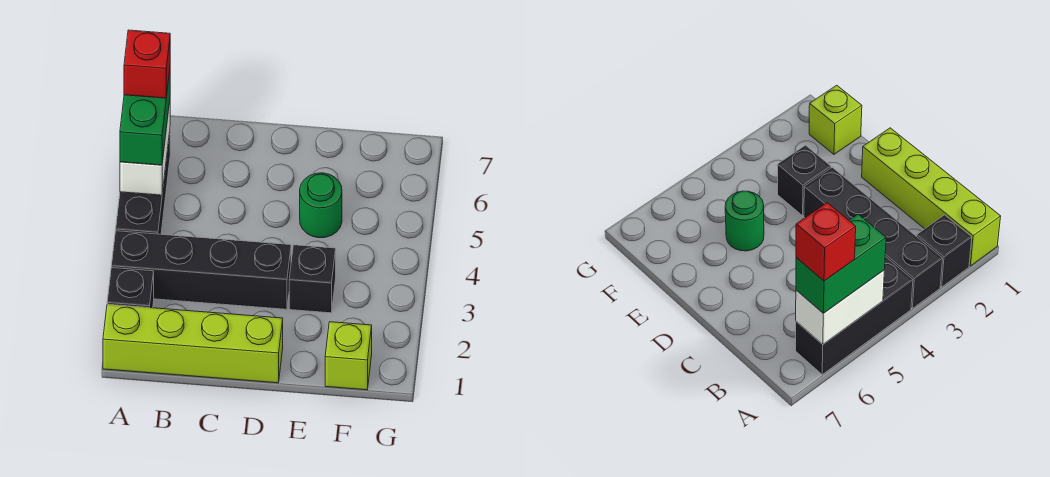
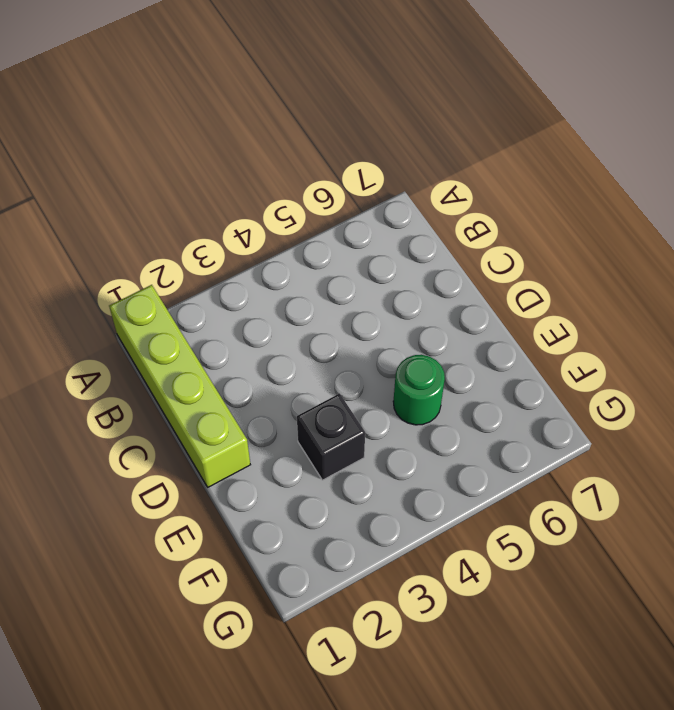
none -> black brick A2 level 1
none -> black brick A3:D3 level 1

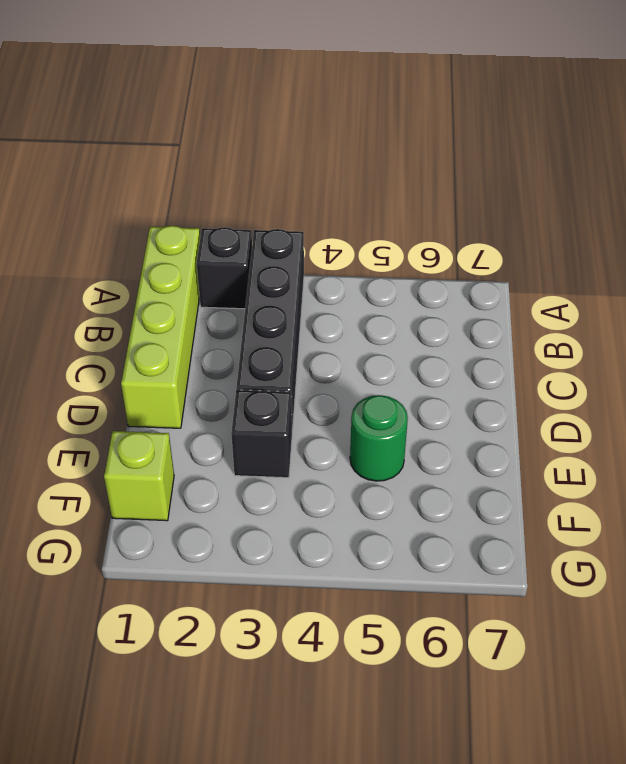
none -> black brick A4:A6 level 1
none -> white brick A5:A6 level 2

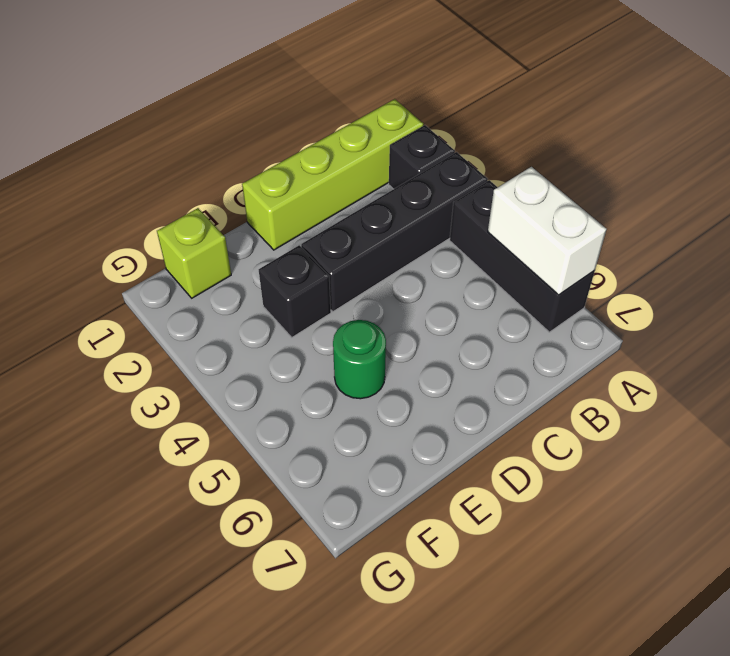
none -> green brick A5:A6 level 3
none -> red brick A6 level 4

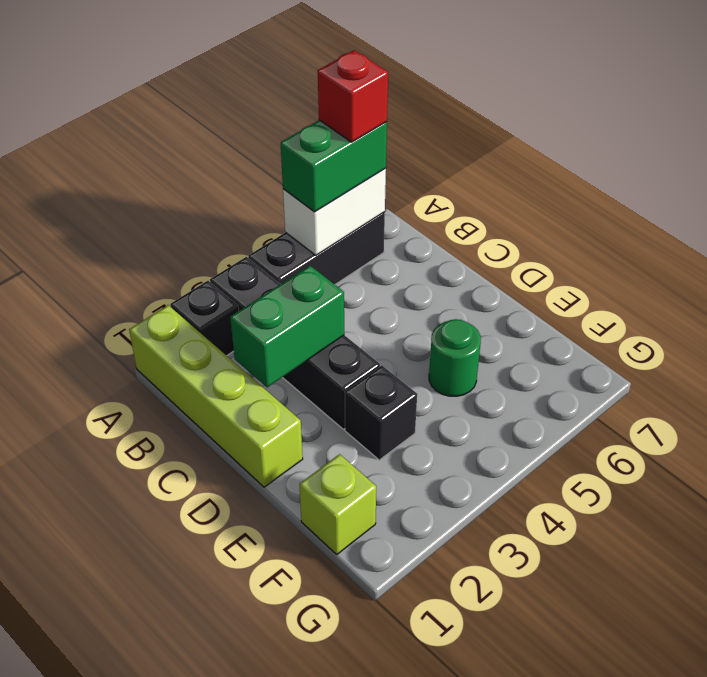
green brick C2:C3 level 2 -> none

